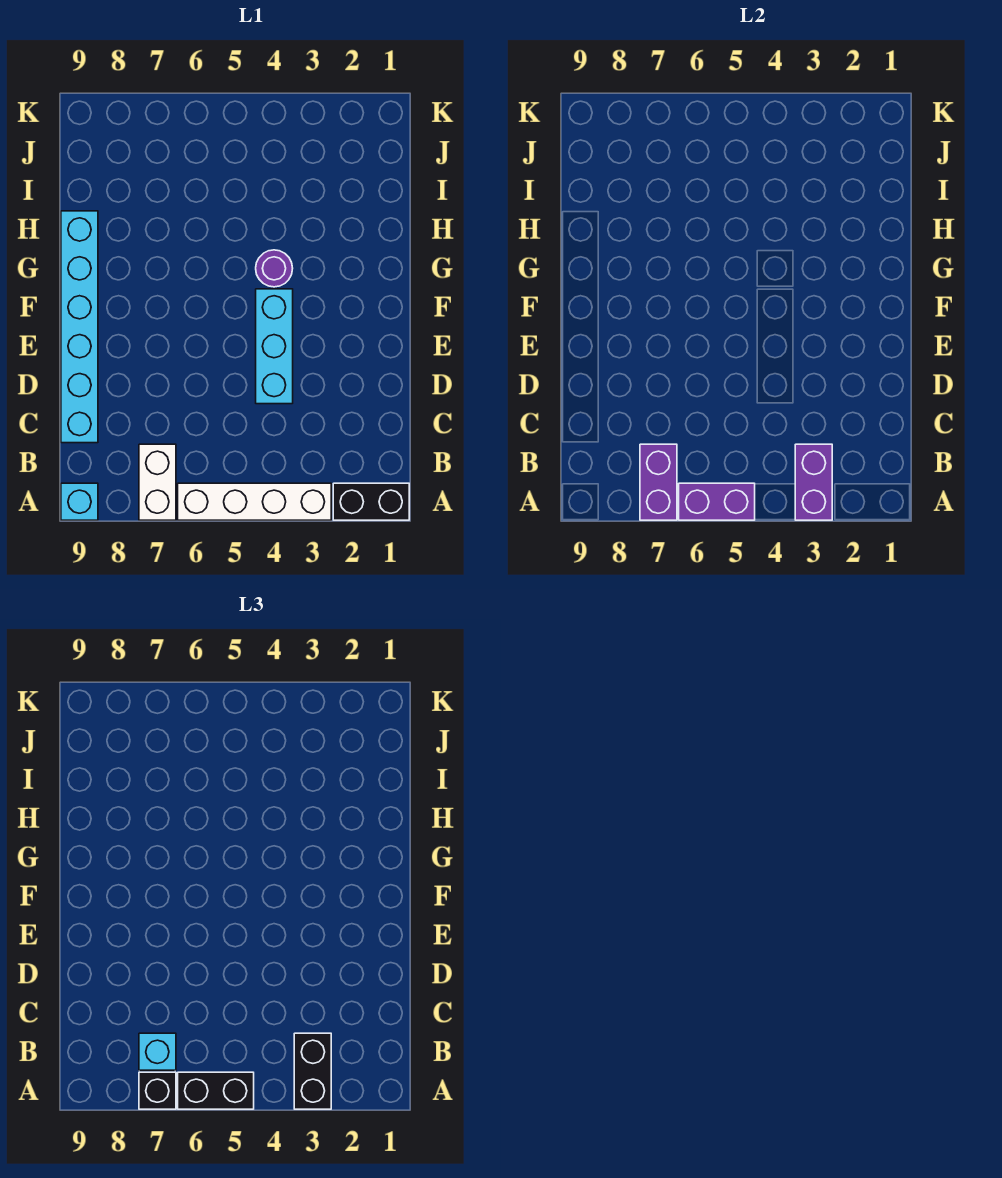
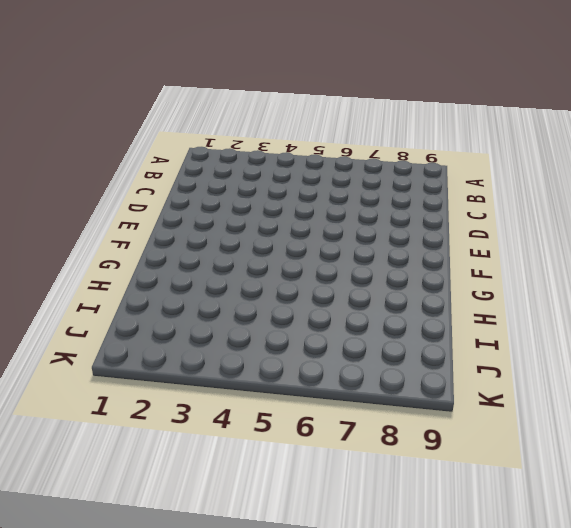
none -> black brick A1:A2 level 1
none -> white brick A3:A6 level 1
none -> white brick A7:B7 level 1

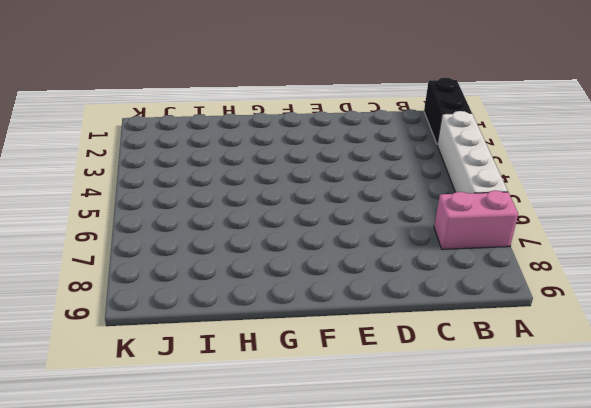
pink brick A7:B7 level 1 -> white brick A7:B7 level 1
none -> cyan brick A9 level 1
none -> cyan brick C9:H9 level 1
none -> cyan brick D4:F4 level 1

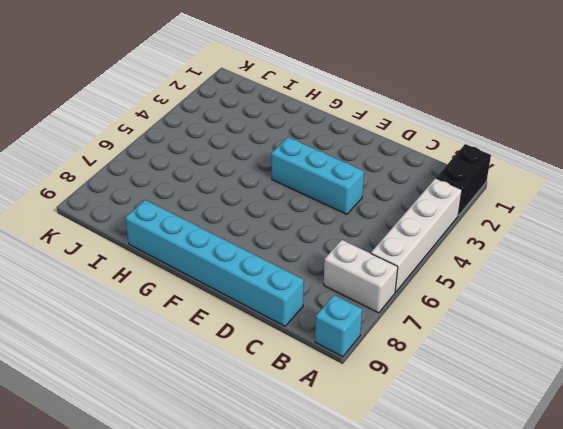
none -> purple round brick G4 level 1
none -> purple brick A3:B3 level 2
none -> purple brick A5:A6 level 2

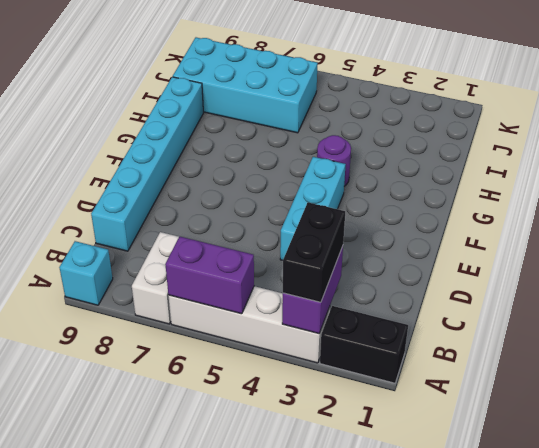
cyan brick I6:J9 level 1 -> none
none -> purple brick A7:B7 level 2
none -> black brick A5:A6 level 3
none -> black brick A7 level 3

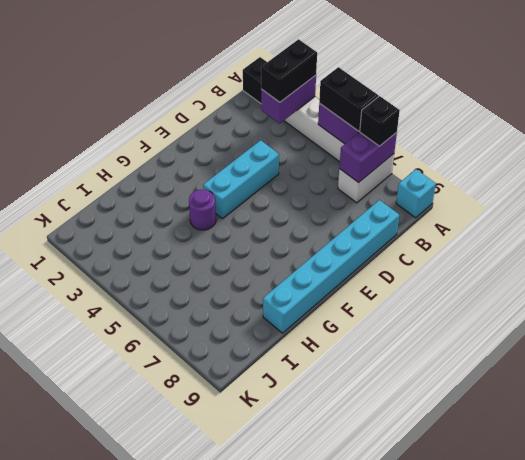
none -> cyan brick B7 level 3

